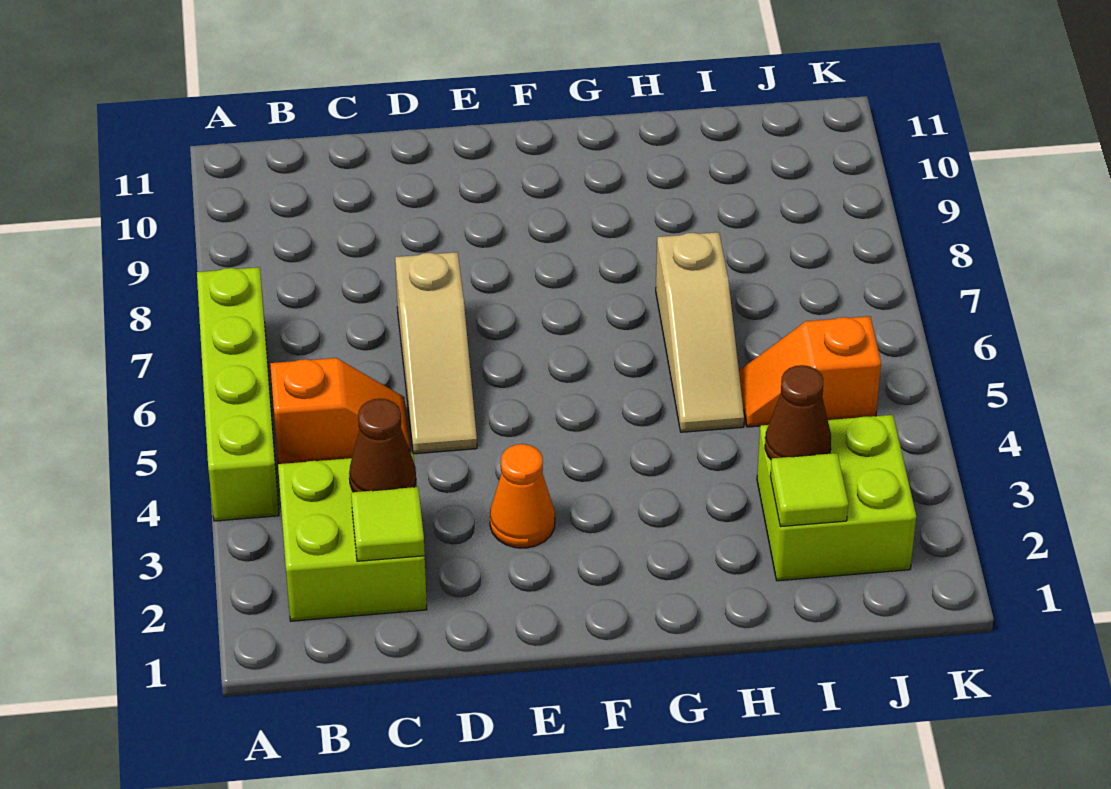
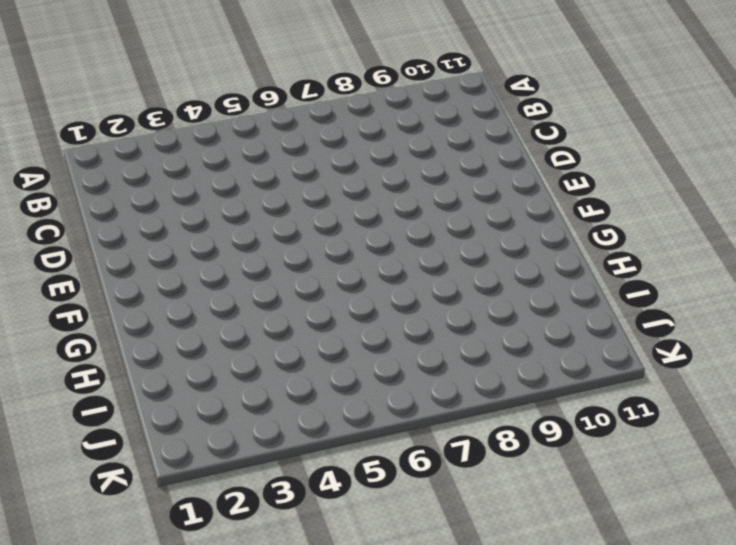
none -> lime brick A4:A7 level 1
none -> lime brick B2:C3 level 1
none -> orange slope B5:C5 level 1 top B

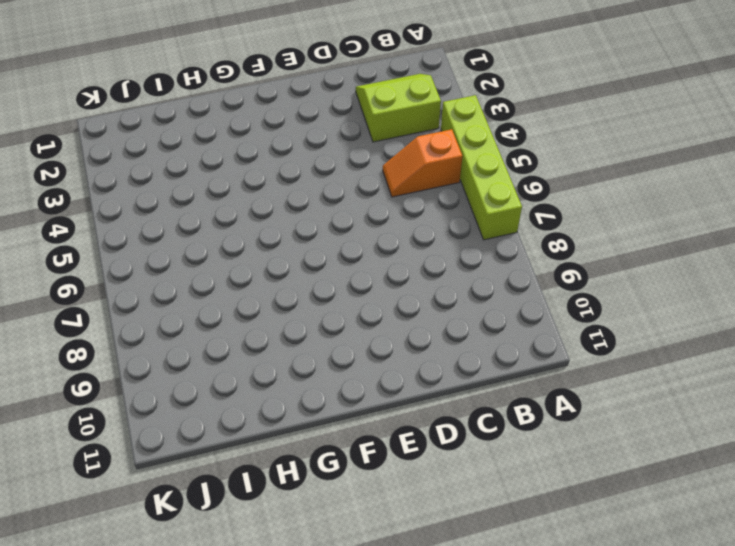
lime slope B2:C3 level 1 top 3 -> lime brick B2:C3 level 1
none -> tan slope D5:D7 level 1 top 7
none -> orange cone E3 level 1
none -> tan slope H5:H7 level 1 top 7

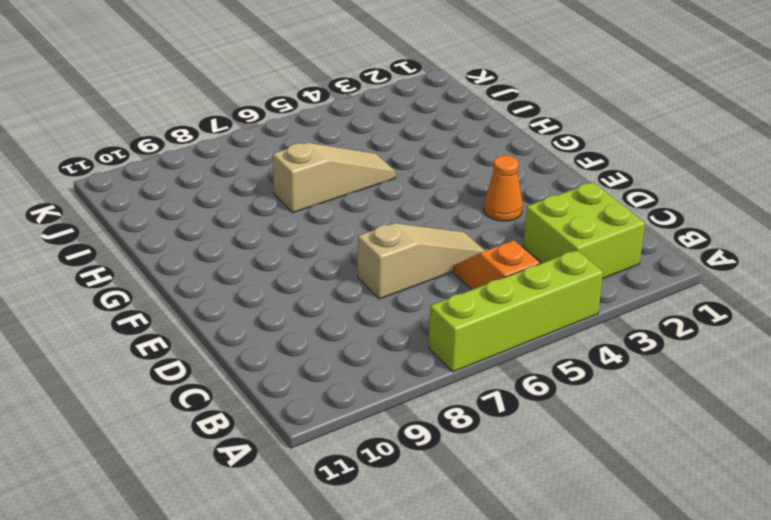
none -> lime brick I2:J3 level 1
none -> orange slope I5:J5 level 1 top J
none -> lime tile C2 level 2

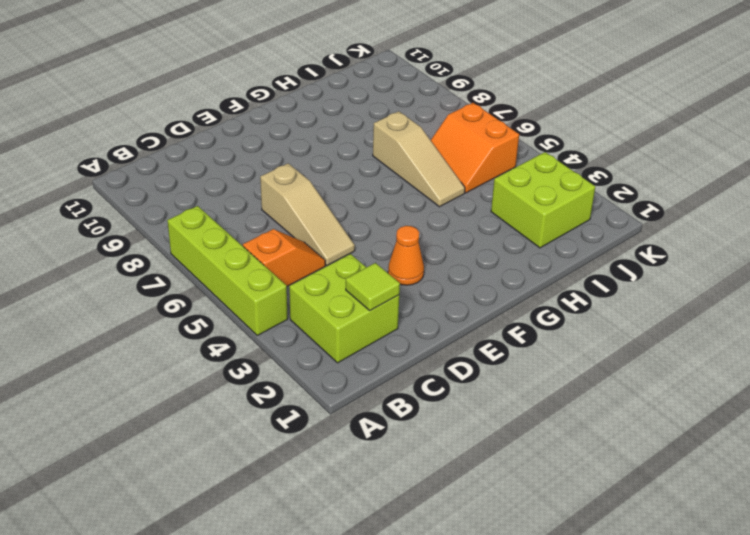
orange slope I5:J6 level 1 top J -> orange slope I5:J5 level 1 top J
none -> brown cone C3 level 2
none -> lime tile I2 level 2
none -> brown cone I3 level 2

